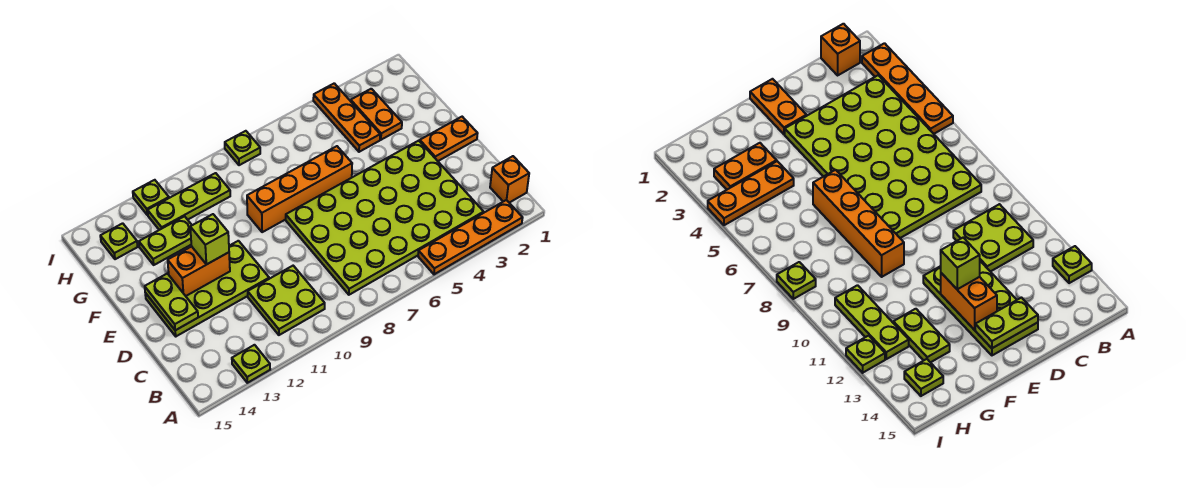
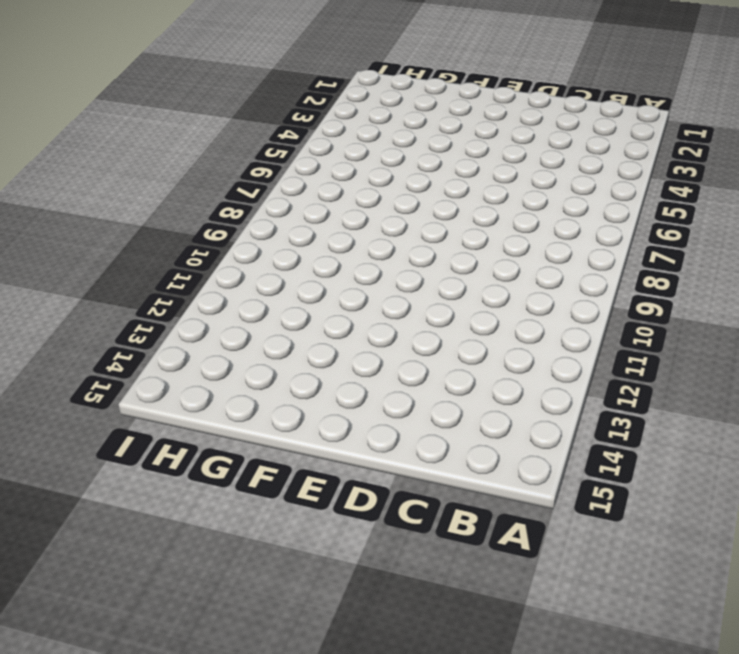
none -> orange plate A2:A5 level 1
none -> lime plate A13 level 1
none -> orange brick B1 level 1

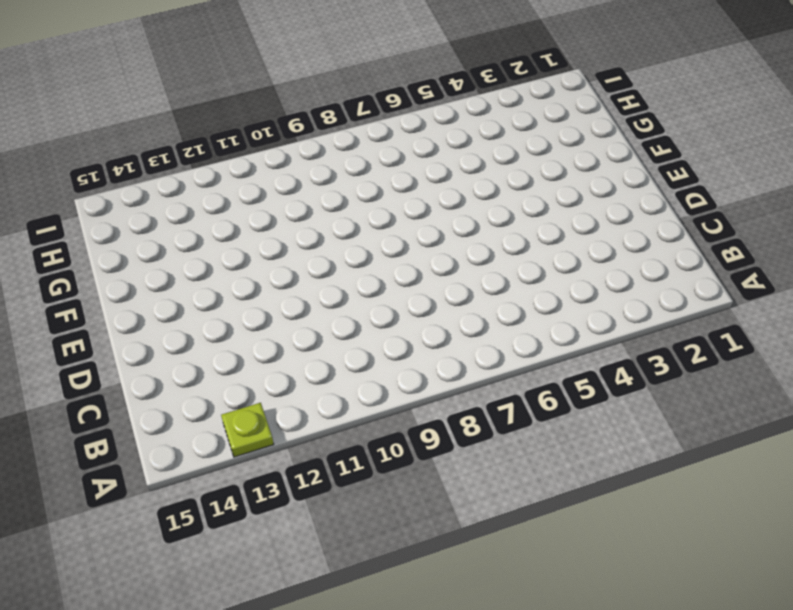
none -> orange plate A2:A5 level 1
none -> orange brick B1 level 1
none -> lime plate B3:E8 level 1

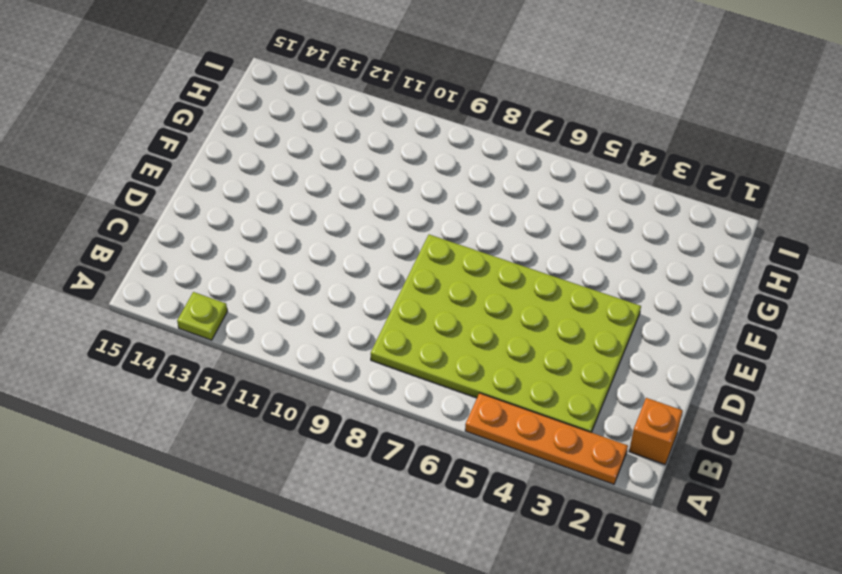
none -> lime plate B10:C11 level 1
none -> lime plate D11:E14 level 1
none -> orange plate E1:E2 level 1

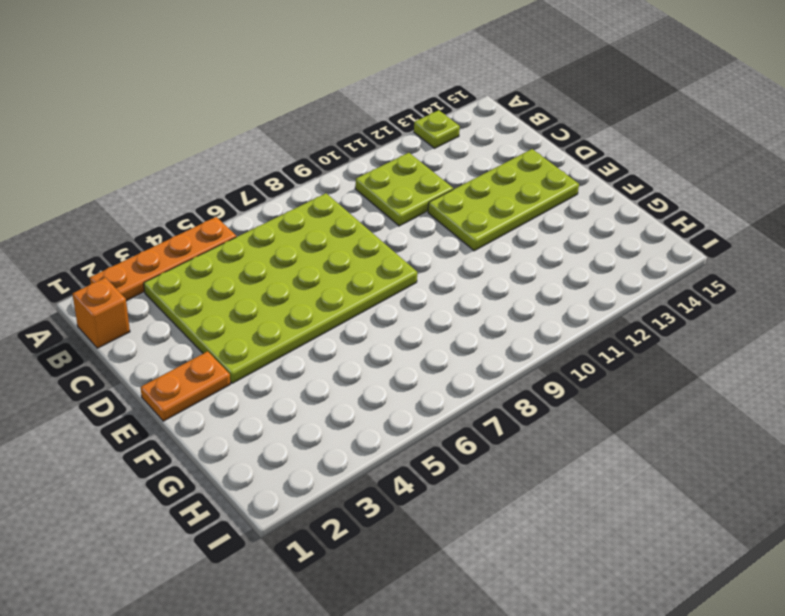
none -> orange brick F6:F9 level 1
none -> orange plate G3:H3 level 1
none -> orange plate G4:I4 level 1

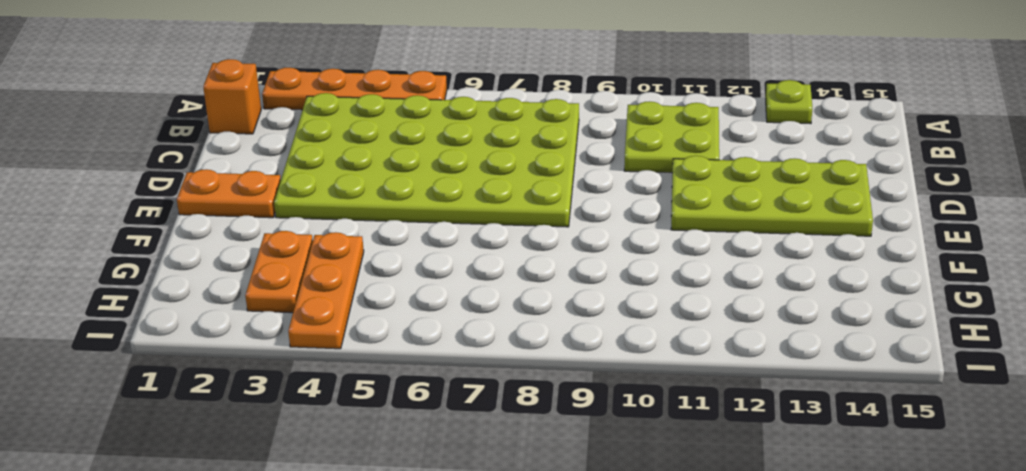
none -> orange brick F6:F9 level 1
none -> lime plate G12:G13 level 1
none -> lime plate H10:H12 level 1

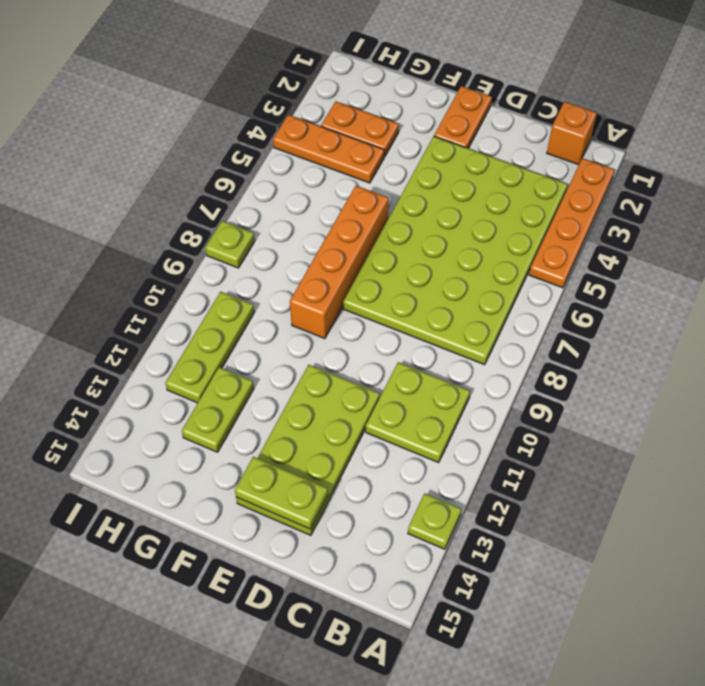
none -> lime plate H14 level 1
none -> lime plate I12 level 1
none -> orange brick E12:E13 level 2

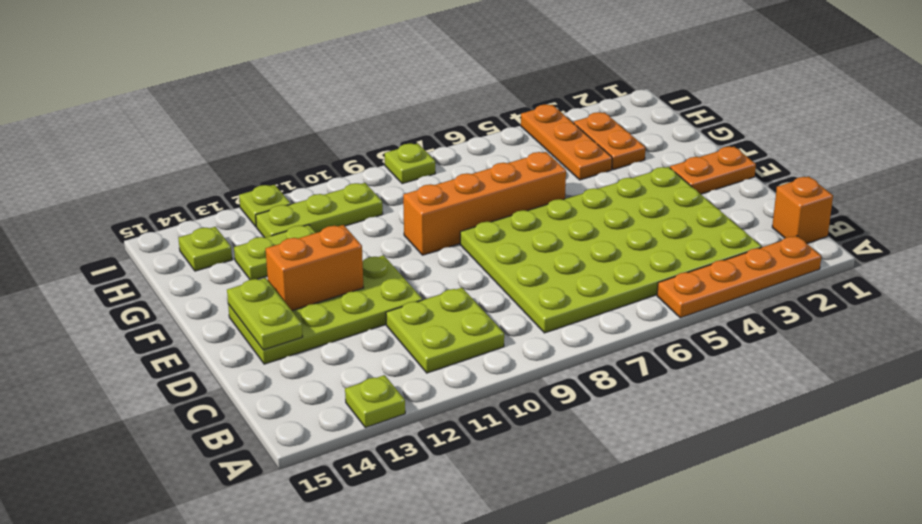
none -> lime brick E12 level 3

